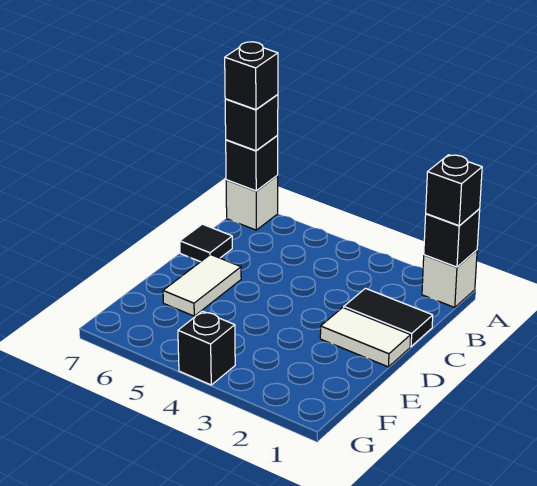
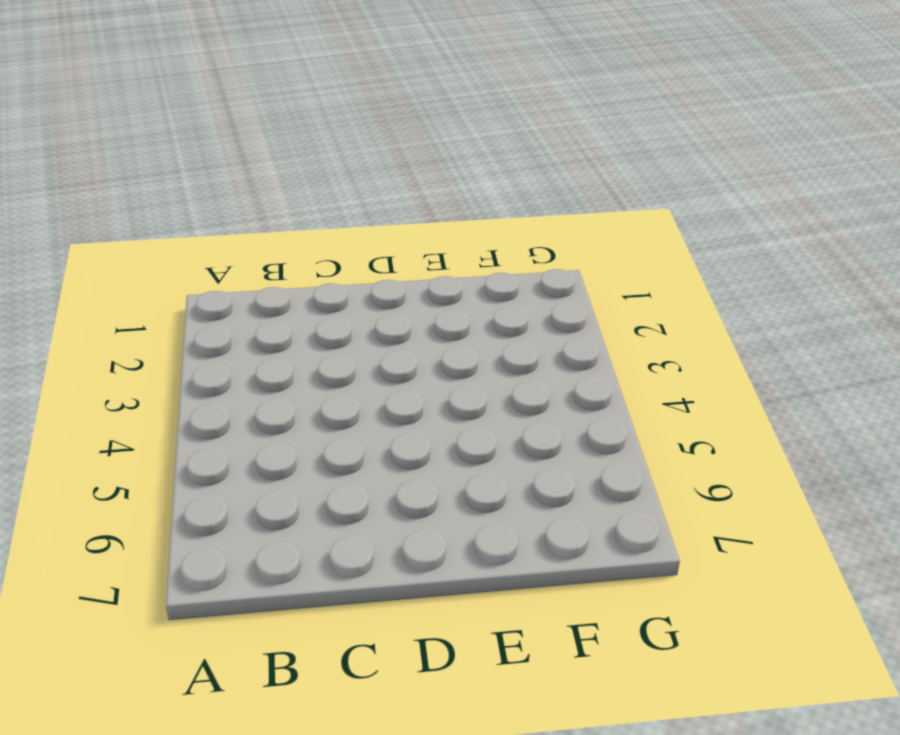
none -> white brick A1 level 1
none -> white brick A7 level 1
none -> black tile C1:C2 level 1

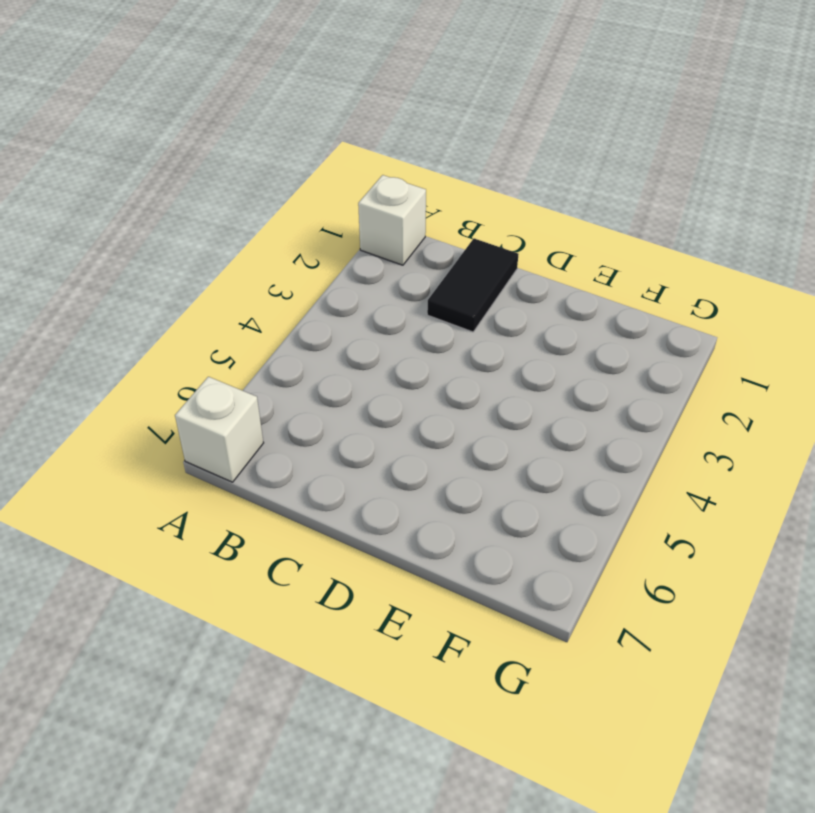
none -> black tile C7 level 1
none -> white tile D1:D2 level 1
none -> white tile D6:E6 level 1

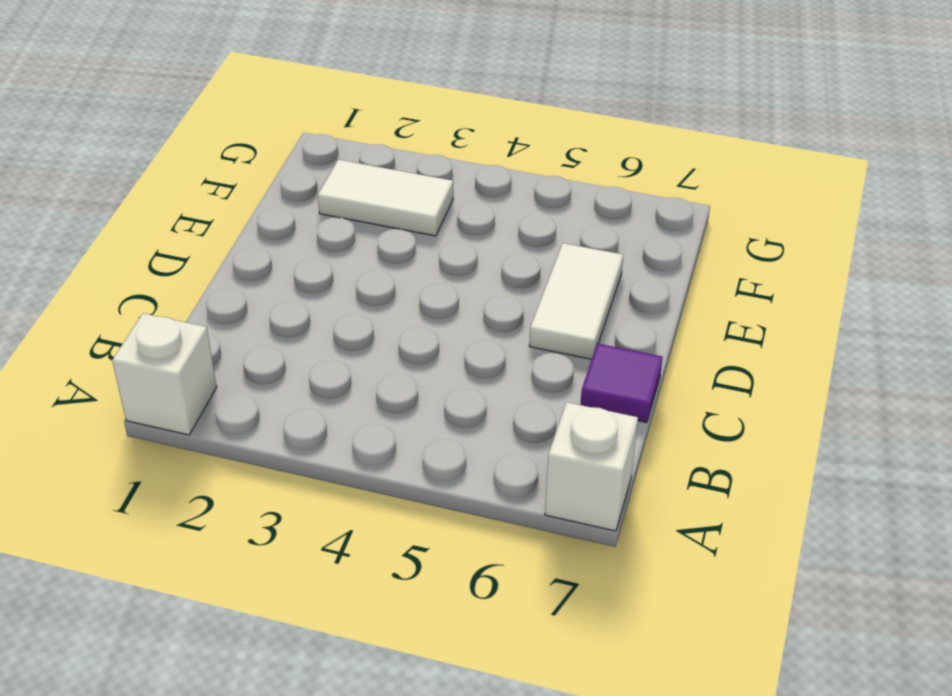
purple tile C7 level 1 -> black tile C7 level 1
white tile F2:F3 level 1 -> white tile D1:D2 level 1
none -> black tile C1:C2 level 1
none -> black brick G4 level 1
none -> black brick A1 level 2

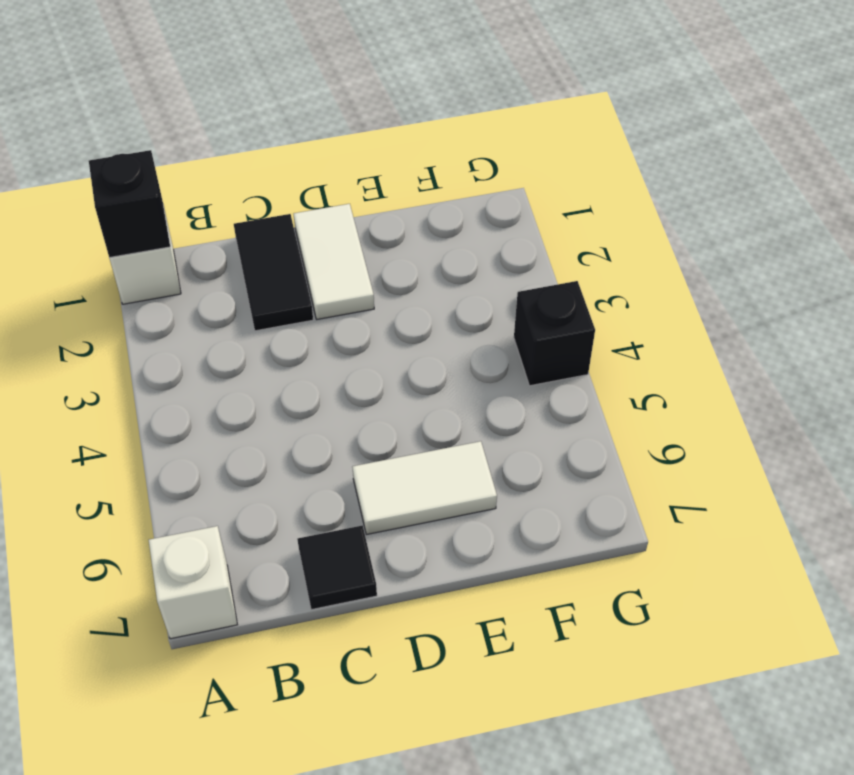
none -> black brick A7 level 2
none -> black brick A1 level 3
none -> black brick A7 level 3

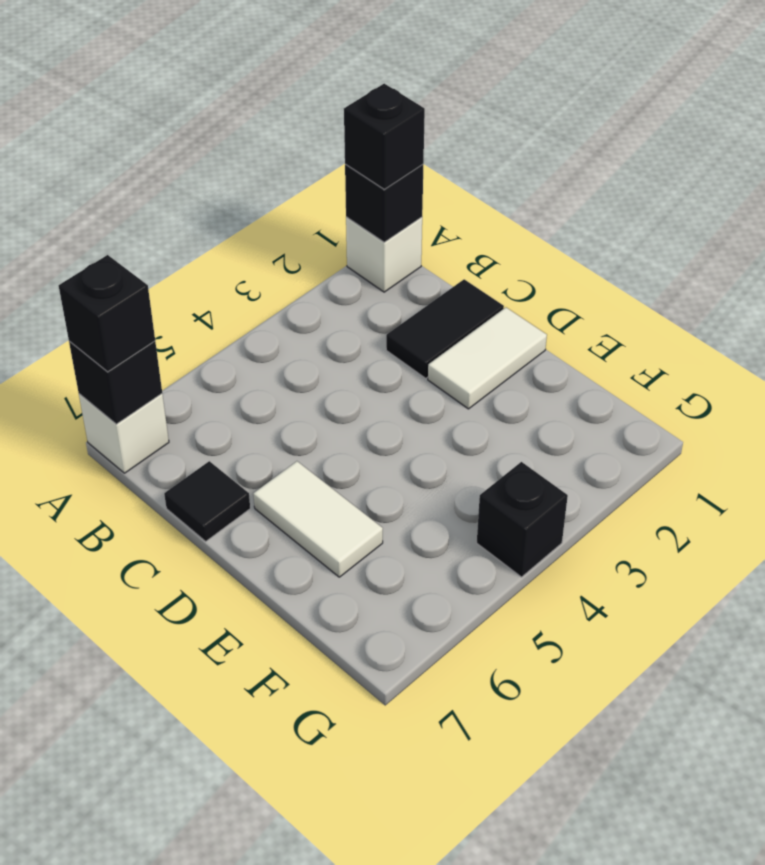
none -> black brick A7 level 4

